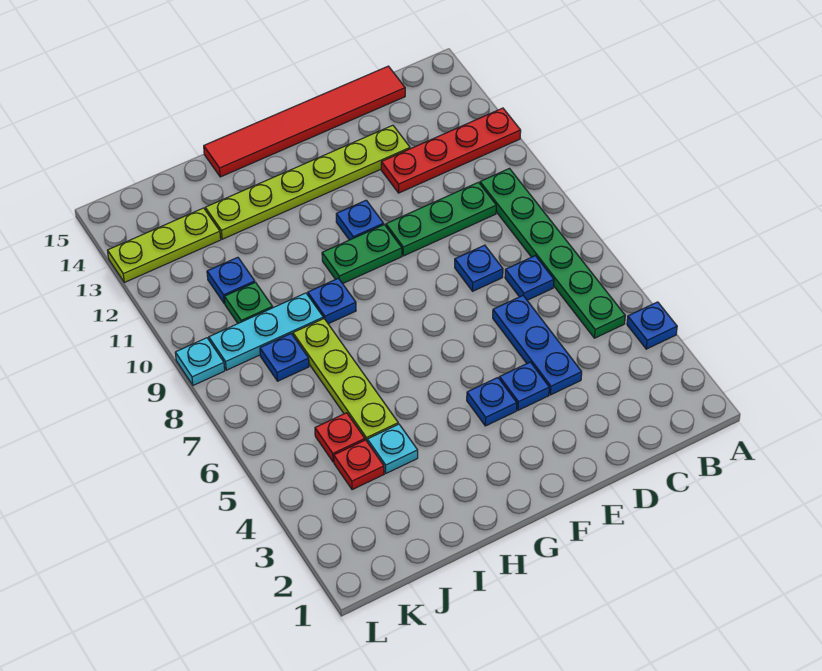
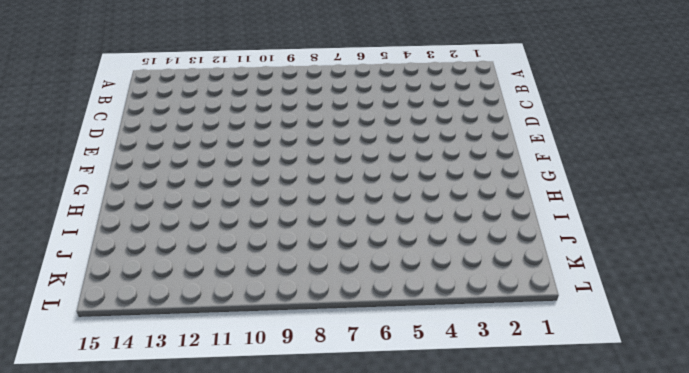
none -> blue plate A4 level 1
none -> red plate A12:D12 level 1
none -> green plate B5:B10 level 1

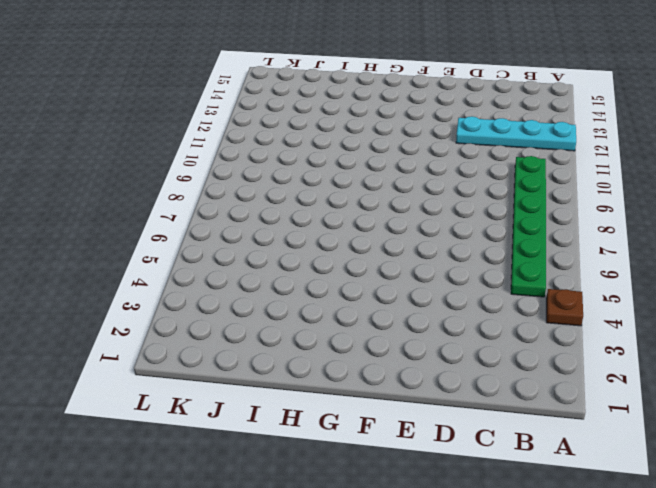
brown plate A4 level 1 -> blue plate A4 level 1
cyan plate A12:D12 level 1 -> red plate A12:D12 level 1
none -> blue plate C7 level 1
none -> green plate C10:E10 level 1
none -> red tile C15:H15 level 1

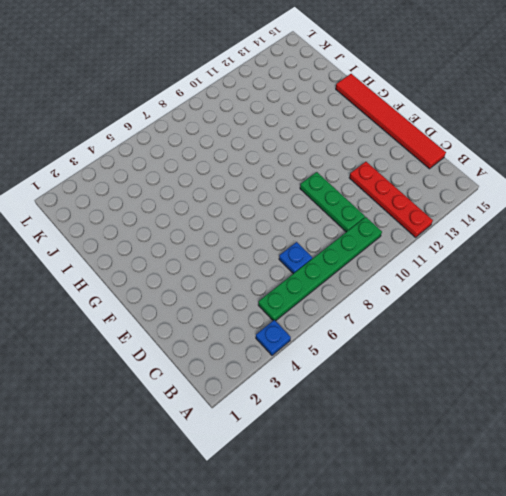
none -> blue plate D4:D6 level 1
none -> blue plate D8 level 1
none -> lime plate D13:I13 level 1

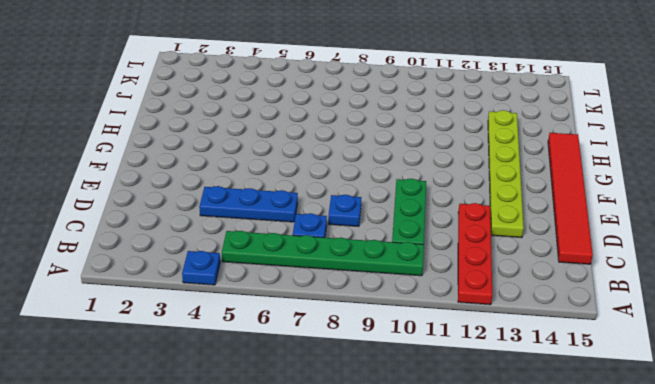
none -> blue plate E4 level 1
none -> blue plate F4 level 1
none -> green plate F10:G10 level 1

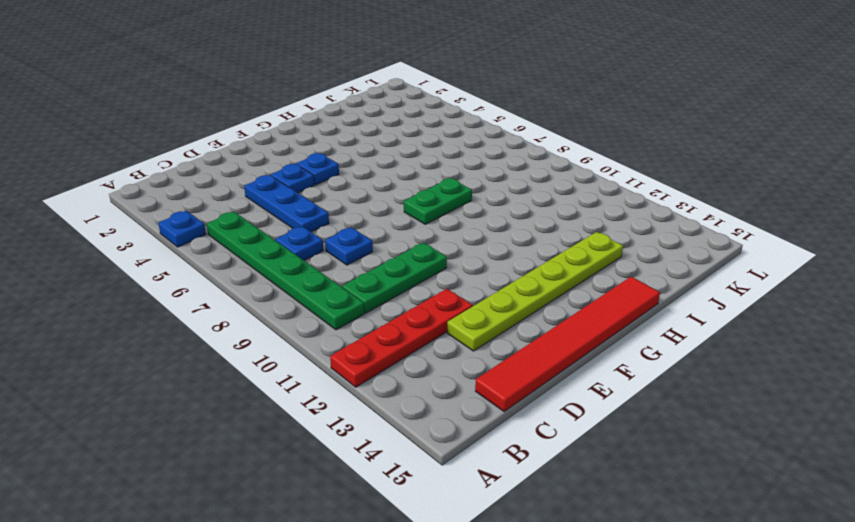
green plate G8:H8 level 1 -> green plate F10:G10 level 1
none -> blue plate F11 level 1
none -> blue plate H9 level 1
none -> cyan plate I4 level 1

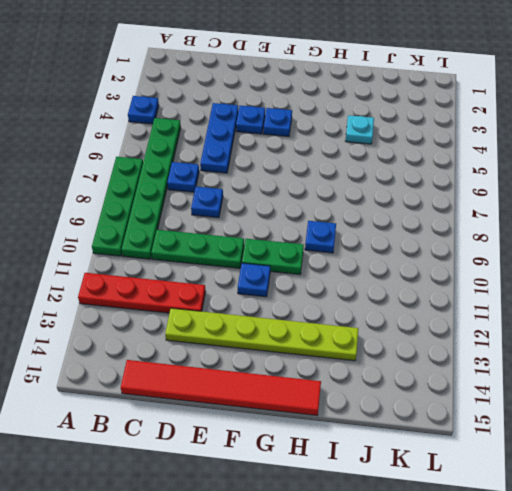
green plate A7:A10 level 1 -> none
none -> lime plate I5:I8 level 1
none -> cyan plate I9:K9 level 1
none -> red plate J4 level 1

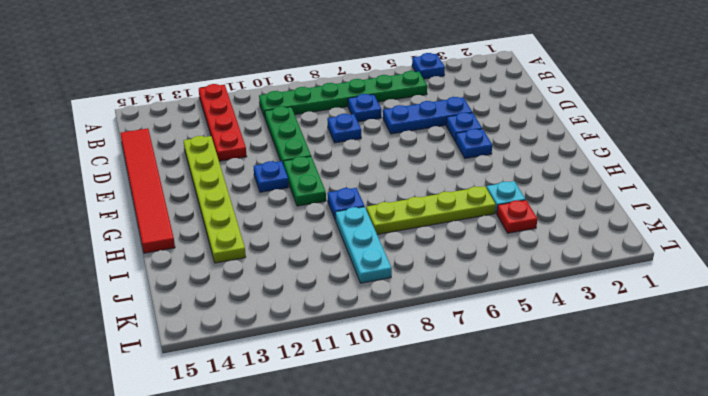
none -> red plate J5 level 1
none -> blue plate J8 level 1
none -> green plate J10 level 1

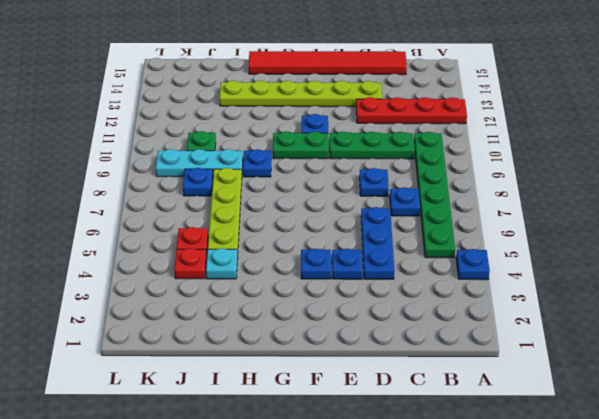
none -> blue plate J11 level 1
none -> lime plate J13:L13 level 1
none -> cyan plate L9 level 1

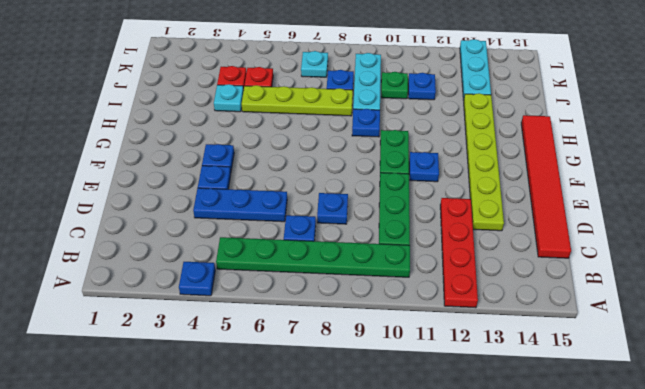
cyan plate J13:L13 level 1 -> lime plate J13:L13 level 1
cyan plate K7 level 1 -> cyan plate L9 level 1

